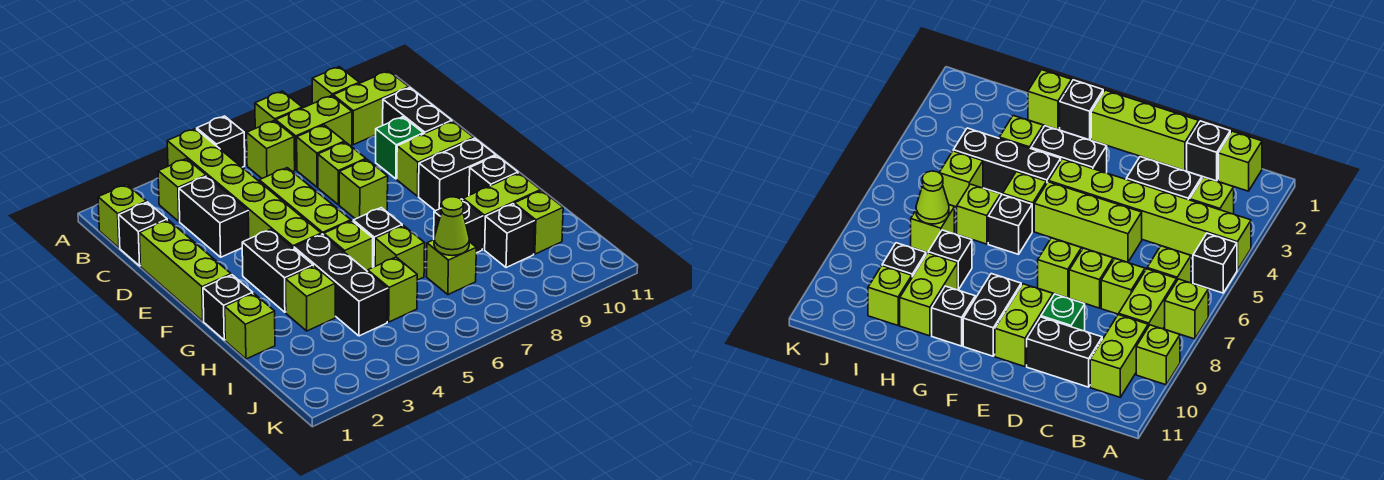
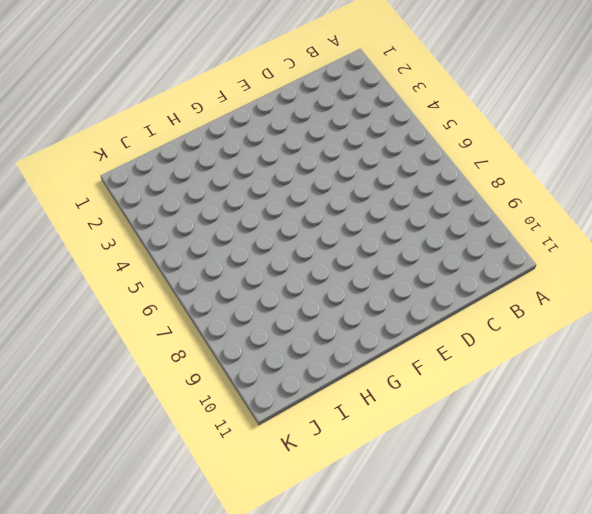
none -> lime brick A4:F4 level 1
none -> black brick A5 level 1
none -> lime brick A7 level 1
none -> lime brick A9 level 1

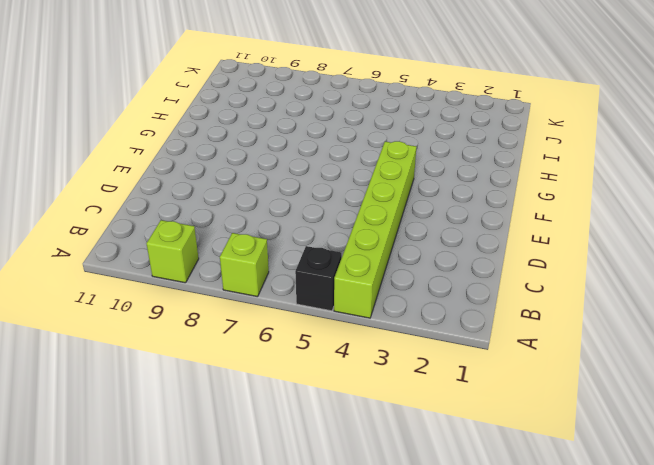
none -> lime brick B1 level 1
none -> lime brick B3 level 1
none -> lime brick B6 level 1
none -> lime brick B7:B8 level 1

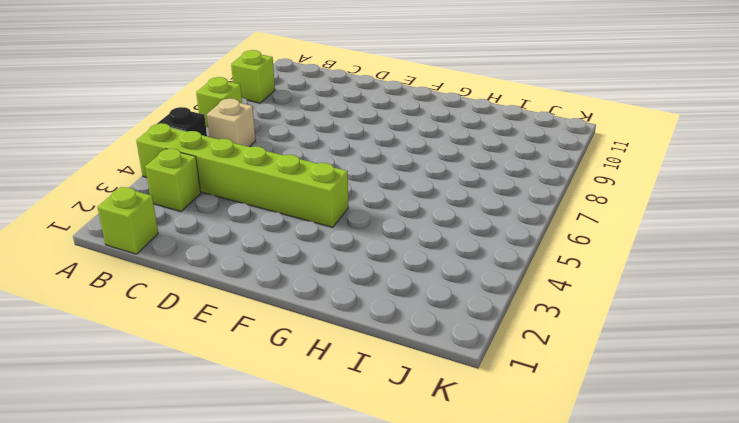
tan brick B6 level 1 -> lime brick B6 level 1
none -> lime brick B7:B8 level 1
none -> lime brick B9:B10 level 1
none -> black brick C1 level 1
none -> black brick C3:D3 level 1

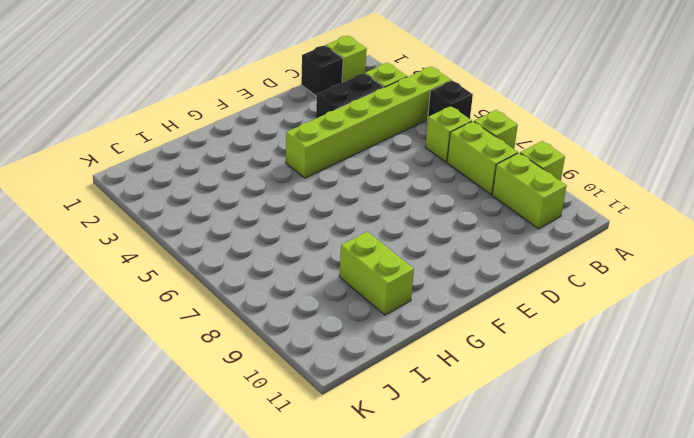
none -> lime brick C7 level 1
none -> black brick C10:D10 level 1
none -> lime brick D1:F1 level 1
none -> lime brick D5:F5 level 1

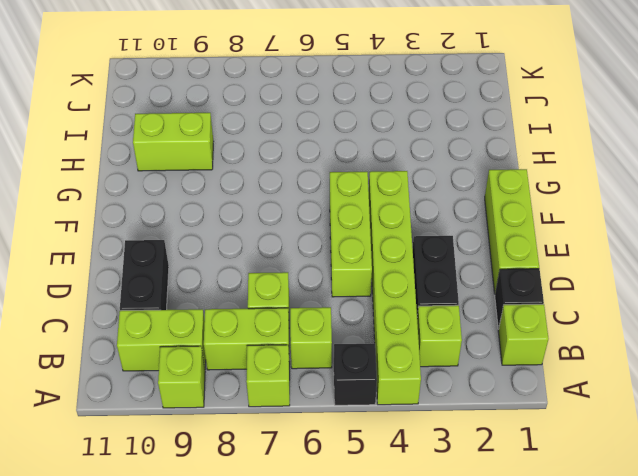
none -> lime brick D7 level 1
none -> green brick D9 level 1
none -> lime brick E7 level 1
none -> lime brick E9:E10 level 1

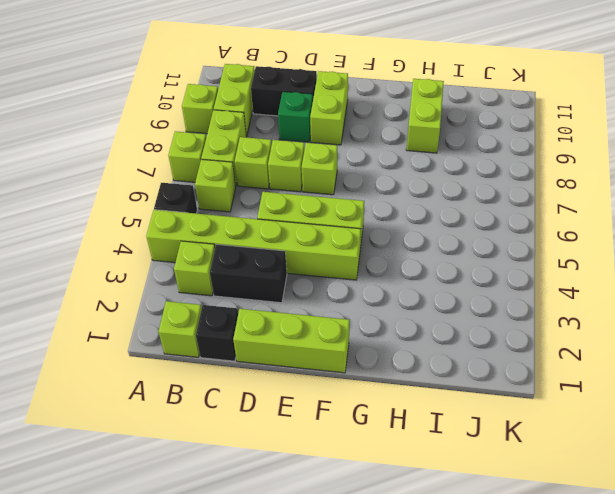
none -> black brick F3:G3 level 1
none -> black brick F9:F10 level 1
none -> black brick G1 level 1
none -> black brick G4:I4 level 1

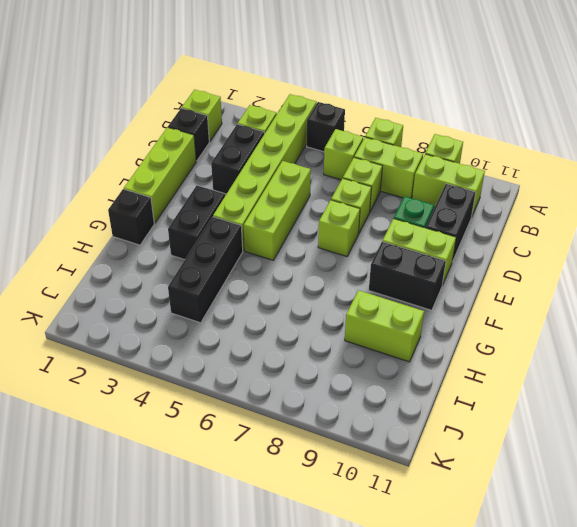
none -> lime brick G5 level 1
none -> black brick G6 level 1
none -> black brick G10 level 1
none -> lime brick H1 level 1

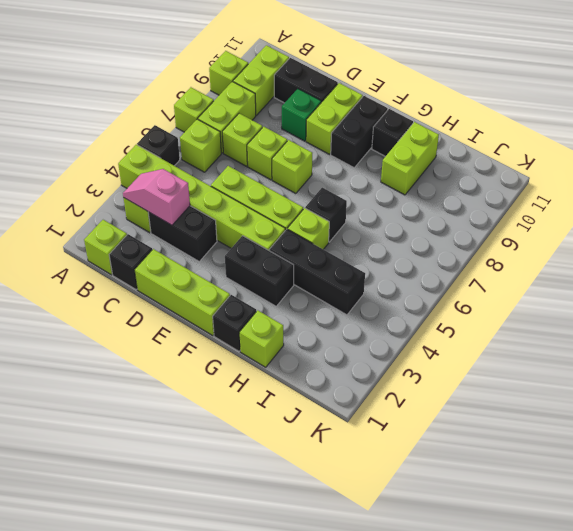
pink slope B3:C3 level 2 top C -> none
none -> lime brick H3 level 1
none -> lime brick H6 level 1
none -> black brick H8 level 1
none -> lime brick I5 level 1

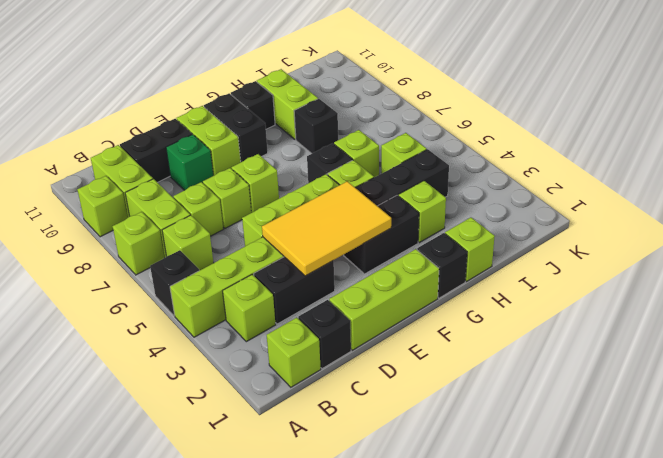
yellow tile D3:F4 level 2 -> none
none -> lime brick I7 level 1
none -> black brick I9 level 1
none -> lime brick I10 level 1
none -> lime cone I7 level 2

